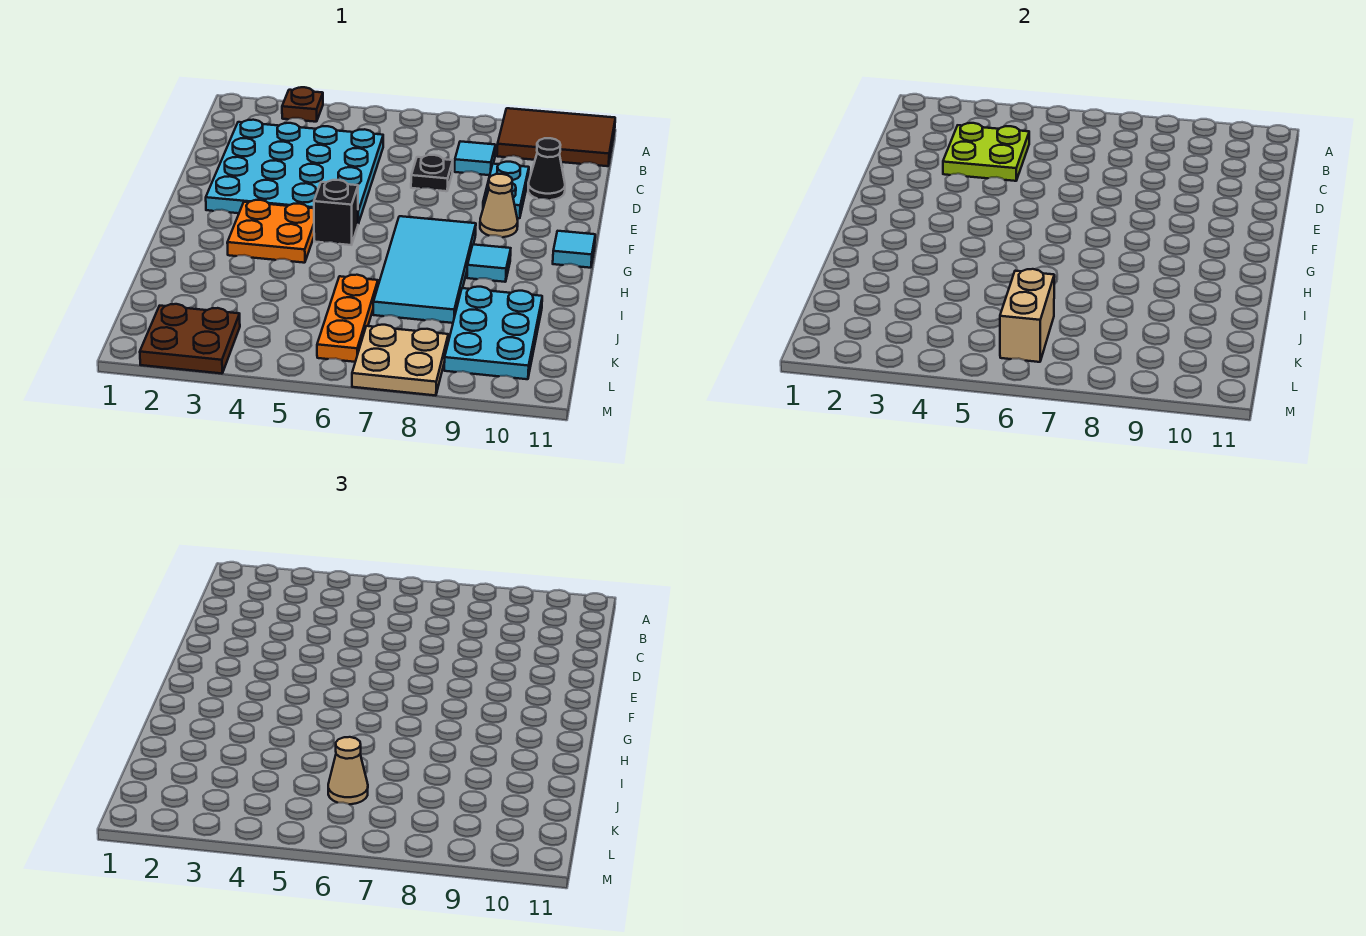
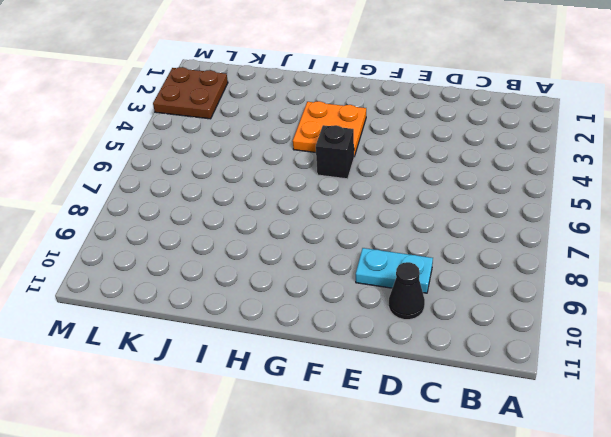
none -> brown plate A3 level 1
none -> brown tile A9:B11 level 1
none -> cyan plate C2:F5 level 1

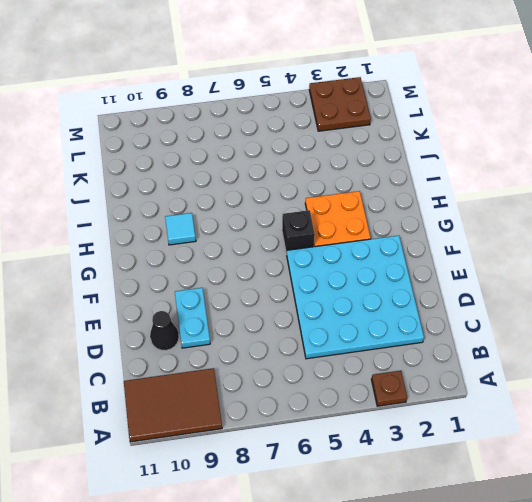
none -> cyan tile C8 level 1
none -> black plate D7 level 1
none -> tan cone F9 level 1

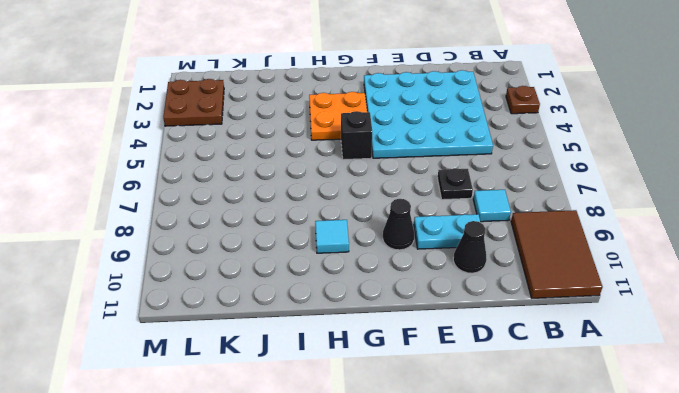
black cone F9 level 1 -> tan cone F9 level 1
none -> cyan tile G7:J8 level 1
none -> cyan tile G11 level 1
none -> orange plate J6:L6 level 1

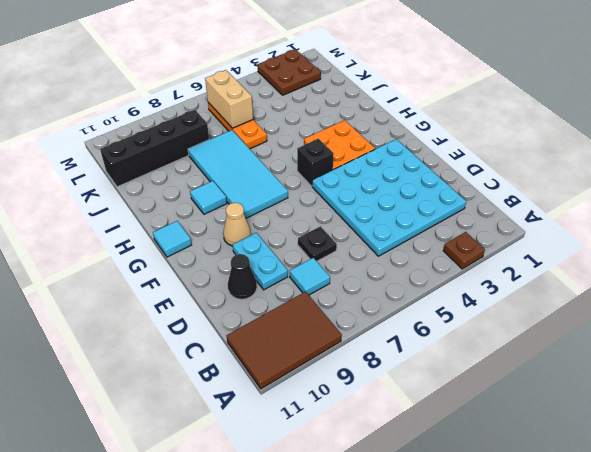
black brick K8:K11 level 1 -> cyan plate J9:L10 level 1
none -> tan plate L7:M8 level 1
none -> lime plate C3:D4 level 2
none -> tan cone K6 level 3

